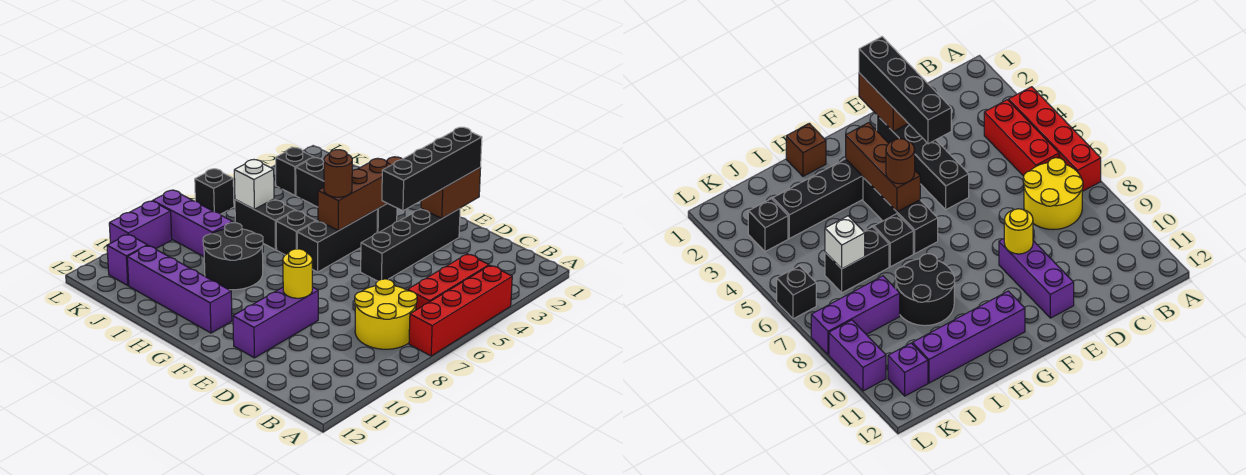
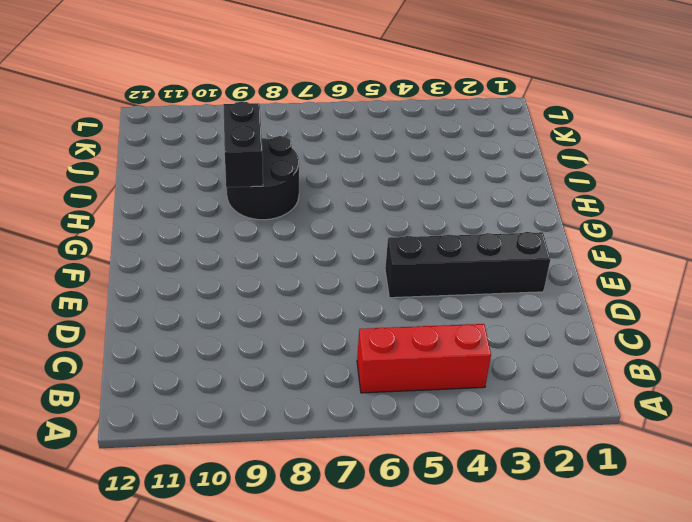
black brick H9:I9 level 2 -> black brick I6:J6 level 1
none -> red brick A4:A7 level 1
none -> yellow round brick B7:C8 level 1
none -> purple brick E9:E11 level 1

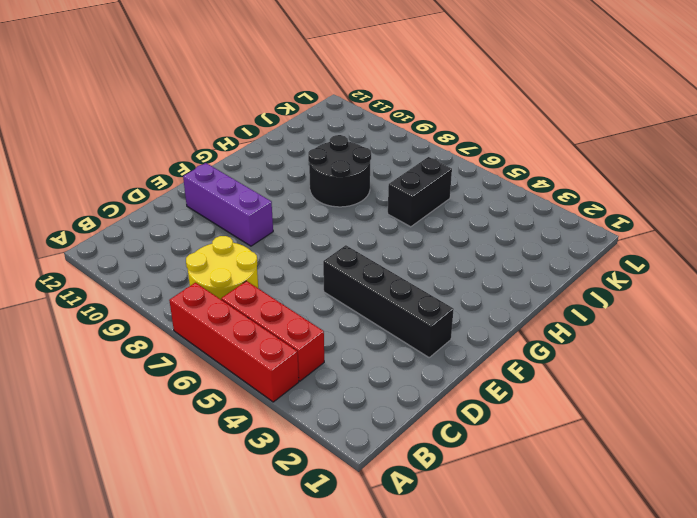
none -> black brick G3:J3 level 1
none -> black brick G4:G6 level 1
none -> purple brick G11:J11 level 1

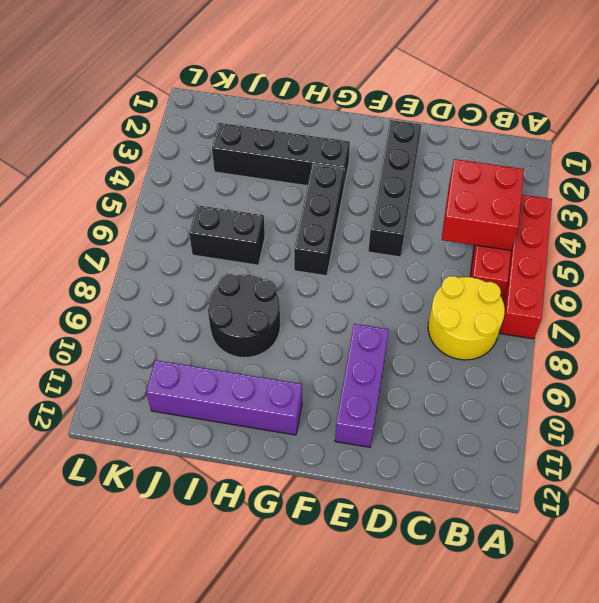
red brick B4:C5 level 2 -> none
none -> brown brick H1 level 1
none -> black brick H6 level 1
none -> purple brick J8:L8 level 1

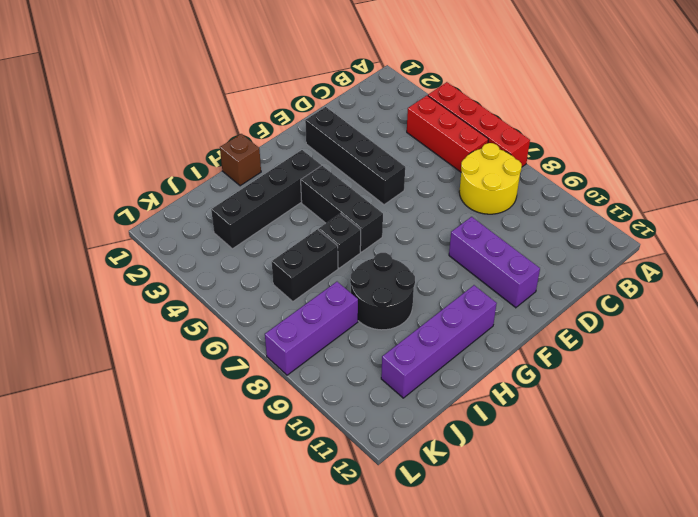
none -> black brick K3 level 1
none -> purple brick K11 level 1
none -> black brick L6 level 1

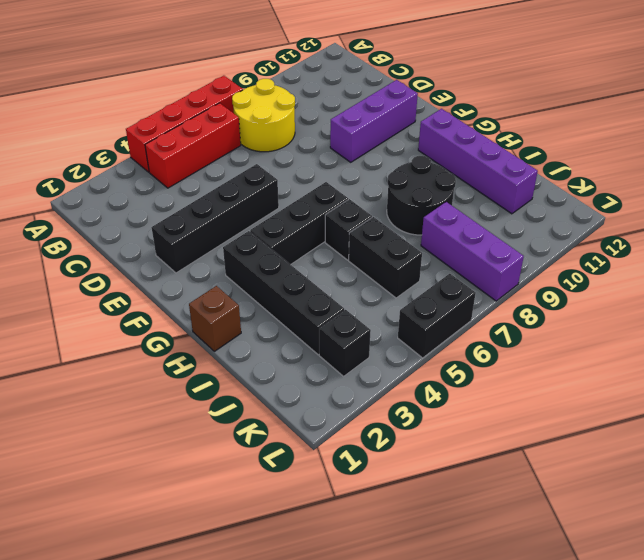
black brick L5:L6 level 1 -> black brick L6 level 1
none -> purple brick K11 level 1
none -> purple brick L9:L10 level 1
none -> brown brick E1:E2 level 2

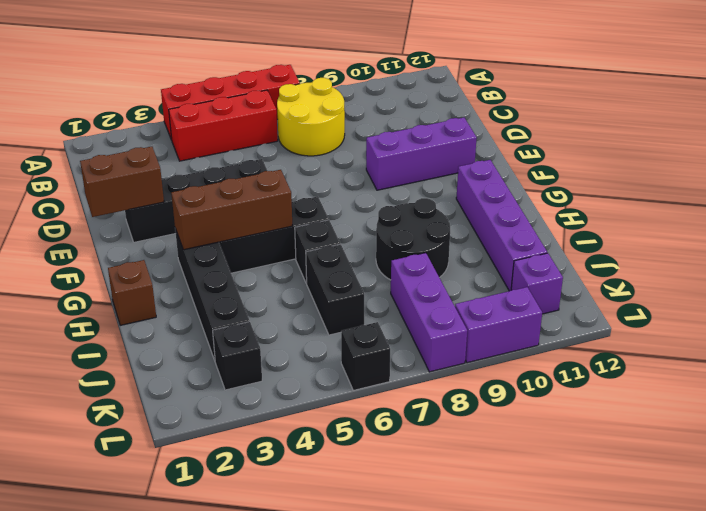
none -> yellow round brick E9 level 2
none -> white brick J6 level 2
none -> black brick E1:E4 level 3

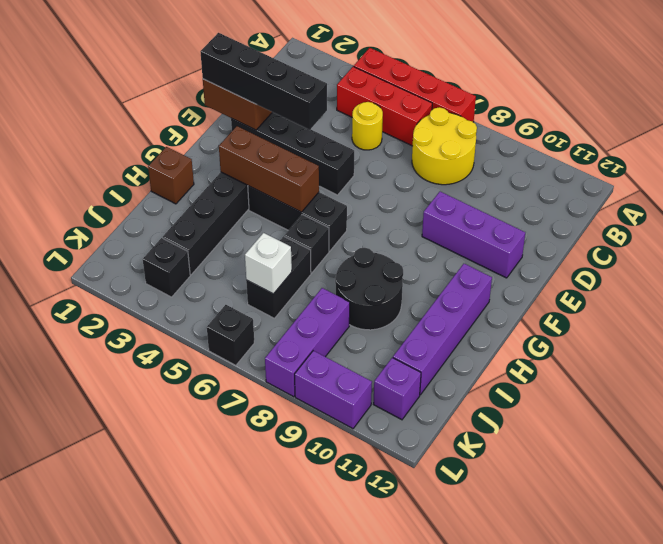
yellow round brick C5 level 1 -> yellow round brick E9 level 2
none -> brown round brick G5 level 3

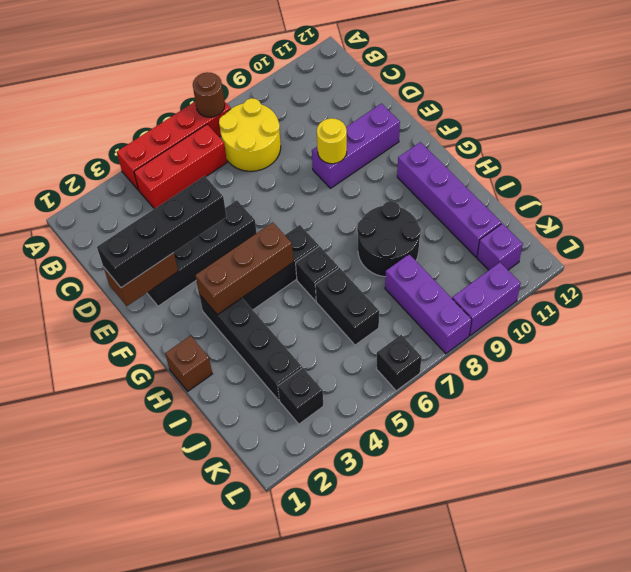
brown round brick A7 level 2 -> brown round brick G5 level 3
none -> white brick J6 level 2

